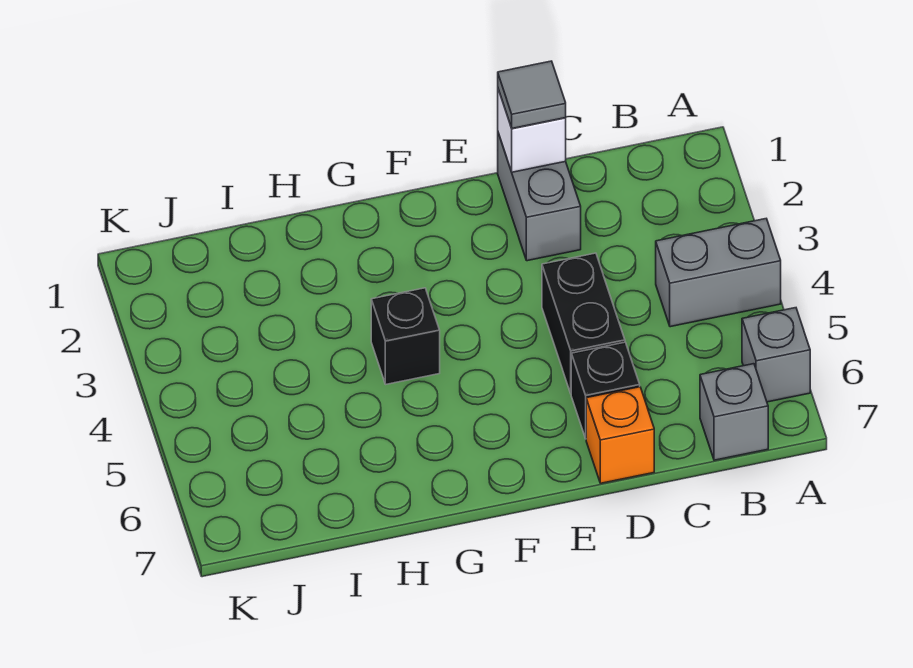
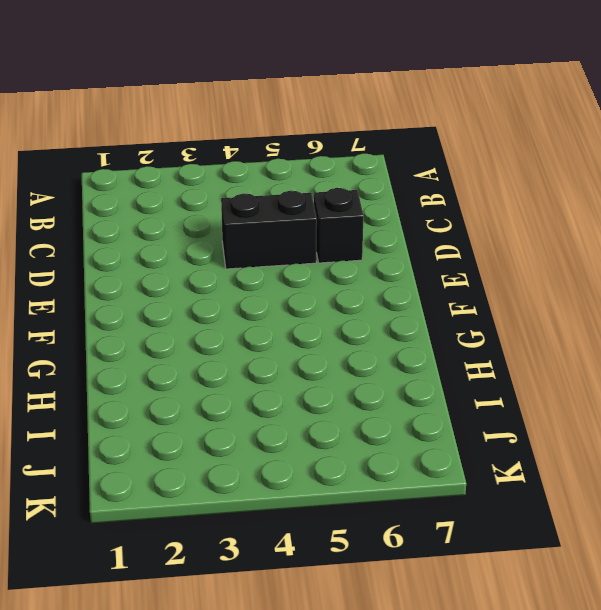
none -> grey brick A4:B4 level 1
none -> grey brick A6 level 1

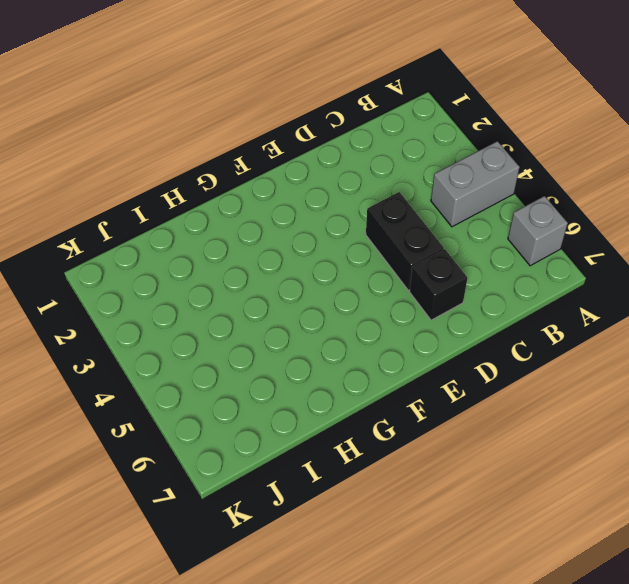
none -> grey brick B7 level 1
none -> grey brick D1:D2 level 1

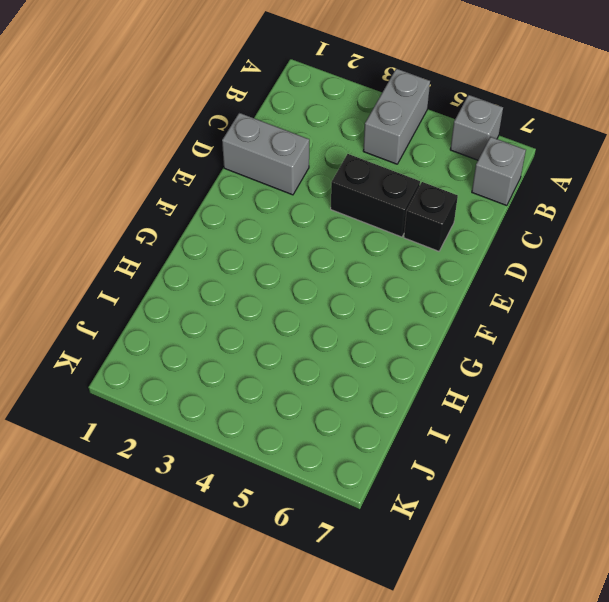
none -> orange brick D7 level 1
none -> black brick G4 level 1

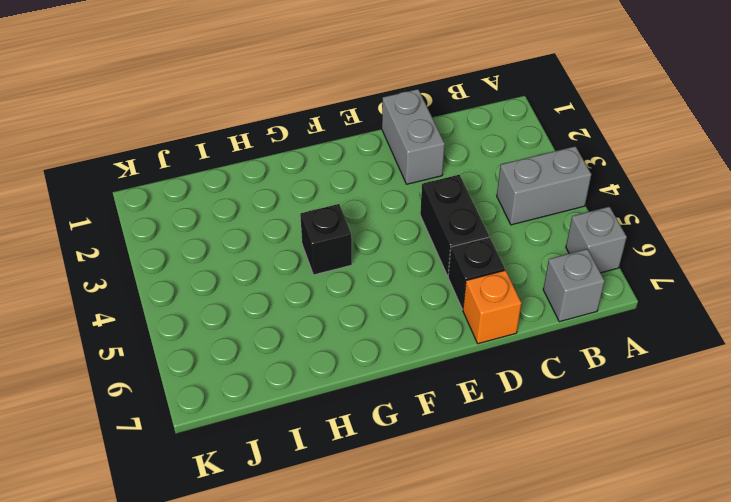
none -> white brick D1 level 2
none -> grey tile D1 level 3

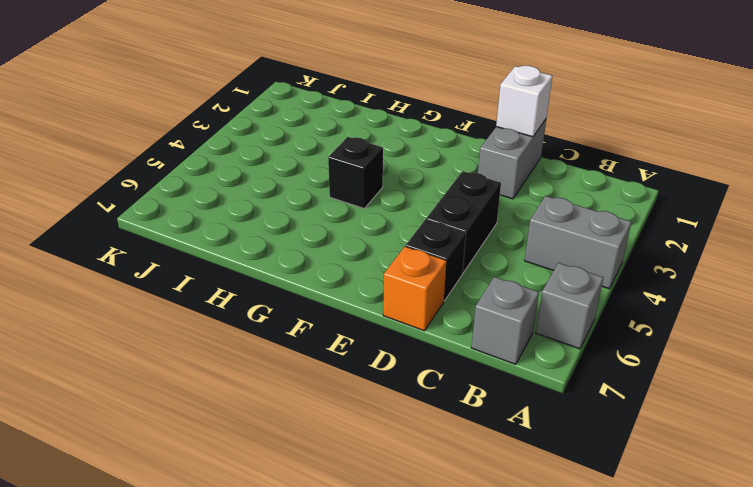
none -> grey tile D1 level 3

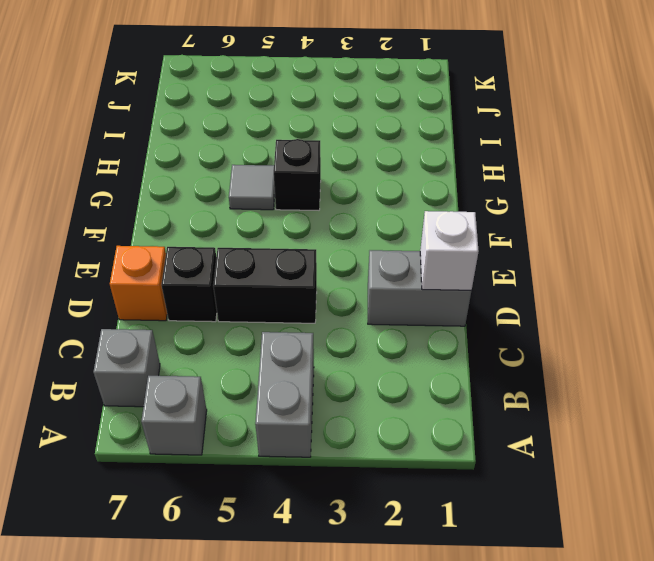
grey tile G5 level 1 -> grey tile D1 level 3

